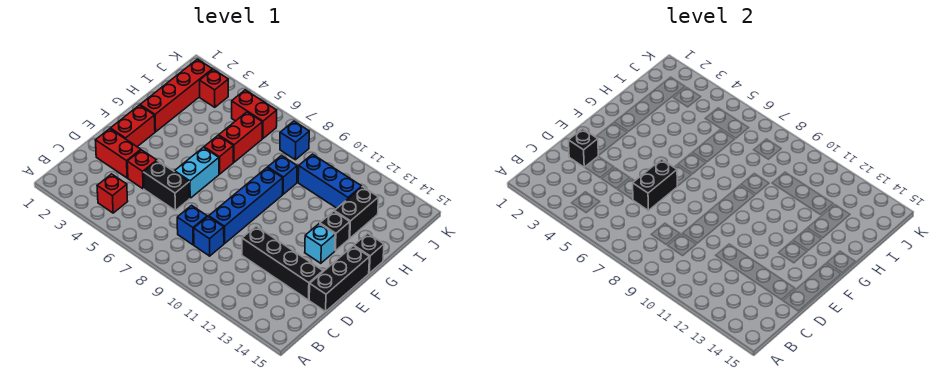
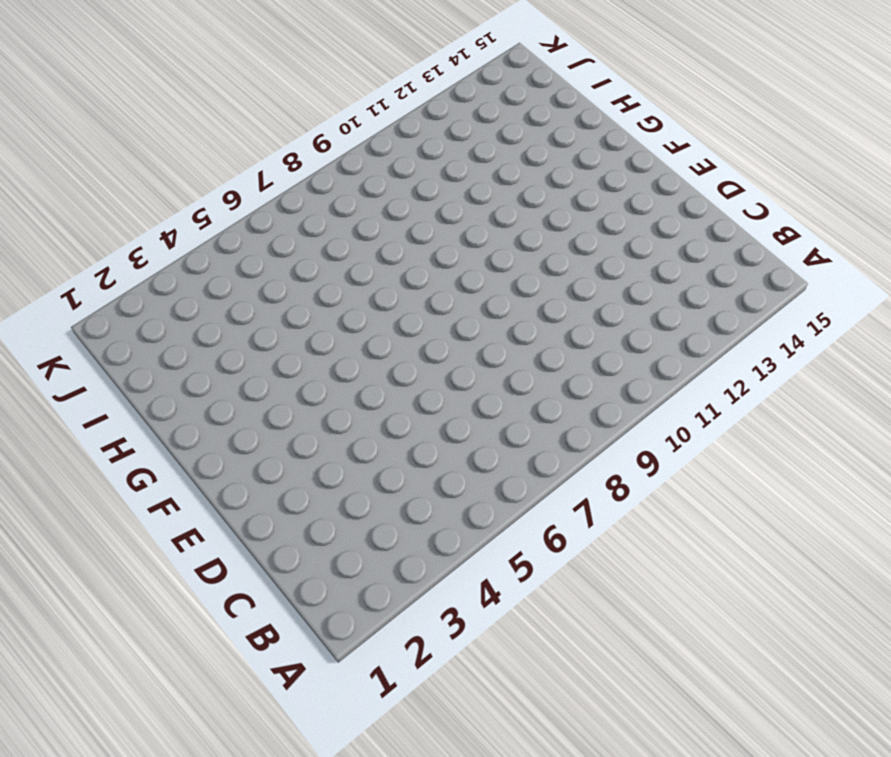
none -> red brick B4 level 1
none -> blue brick C8 level 1
none -> blue brick C9 level 1

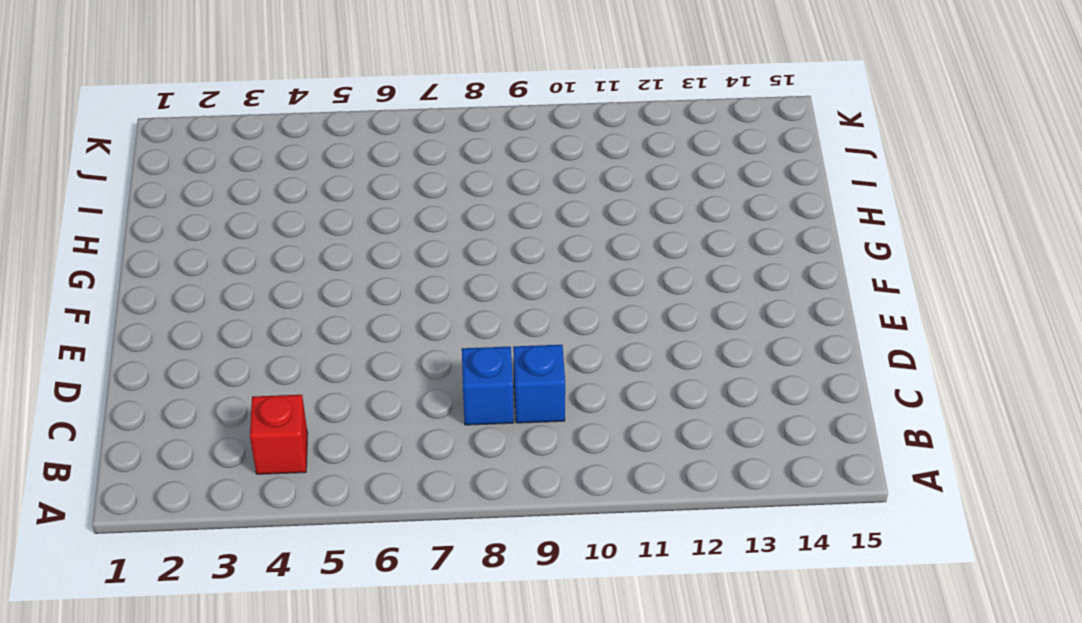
none -> red brick D2:D3 level 1
none -> red brick D4 level 1
none -> black brick D5:D6 level 1

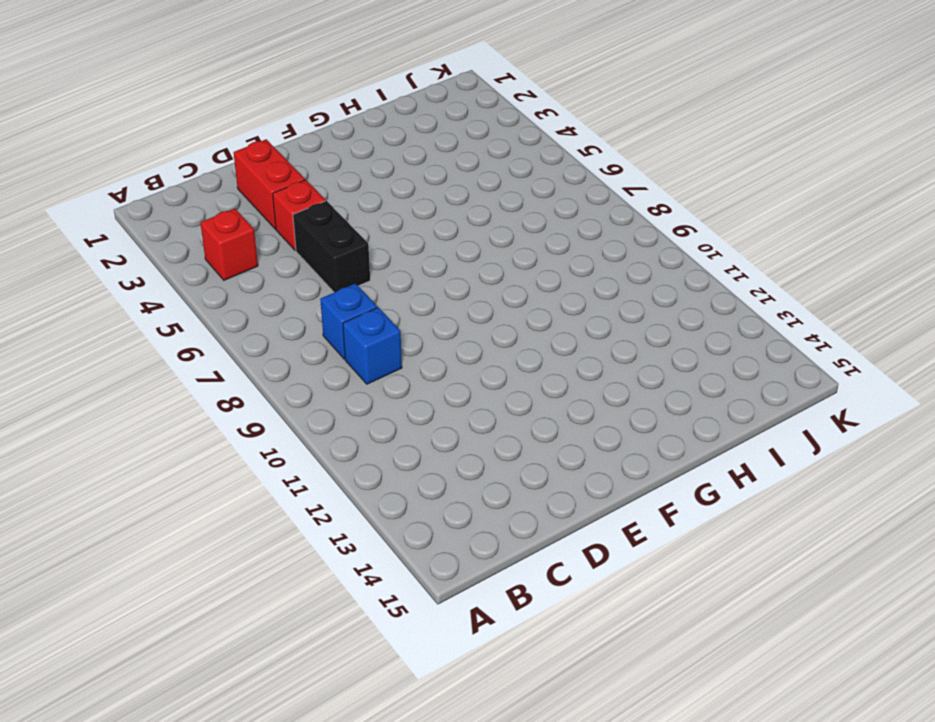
none -> blue brick D9:G9 level 1
none -> black brick D11:D14 level 1
none -> black brick D15:F15 level 1

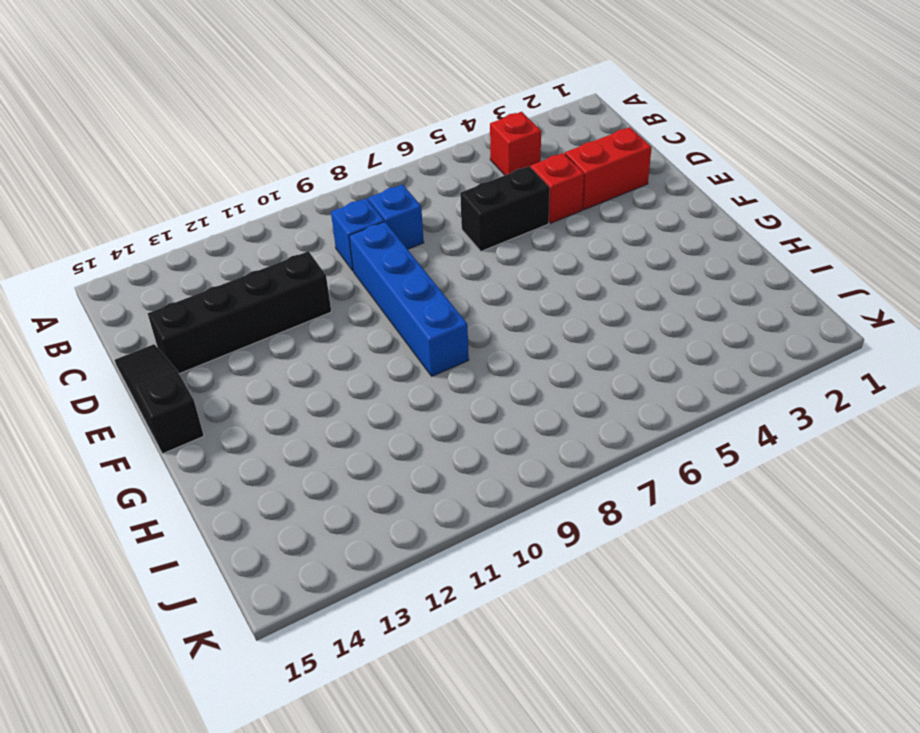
black slope D15:F15 level 1 top F -> black brick D15:F15 level 1
none -> red brick E2:F2 level 1
none -> cyan brick E6:F6 level 1
none -> cyan brick F13 level 1

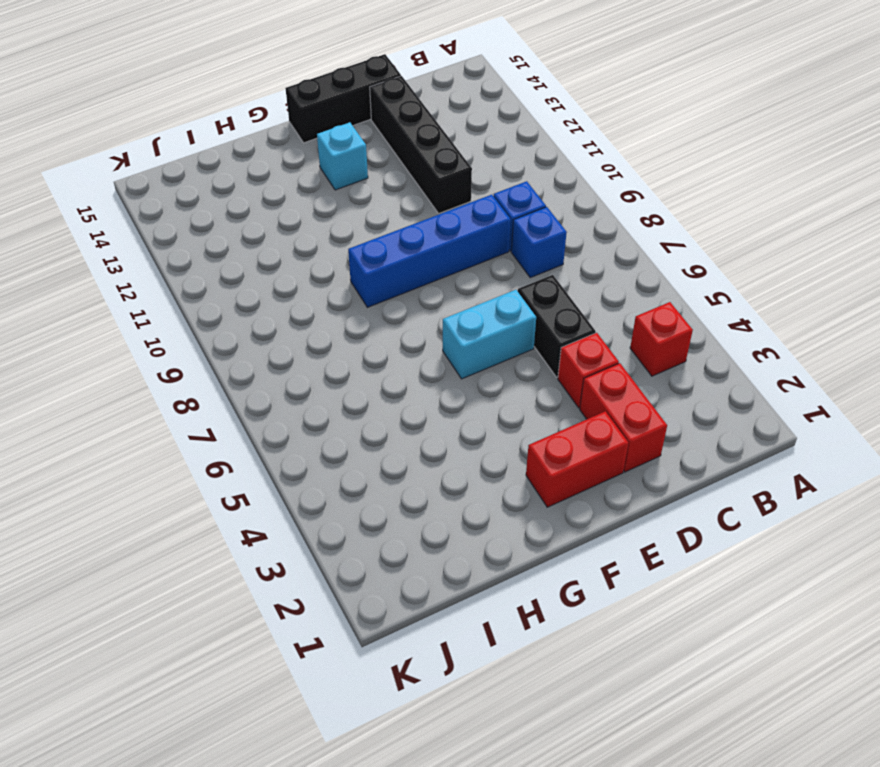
none -> red brick G2:J2 level 1
none -> red brick G6 level 1
none -> black brick G13 level 1

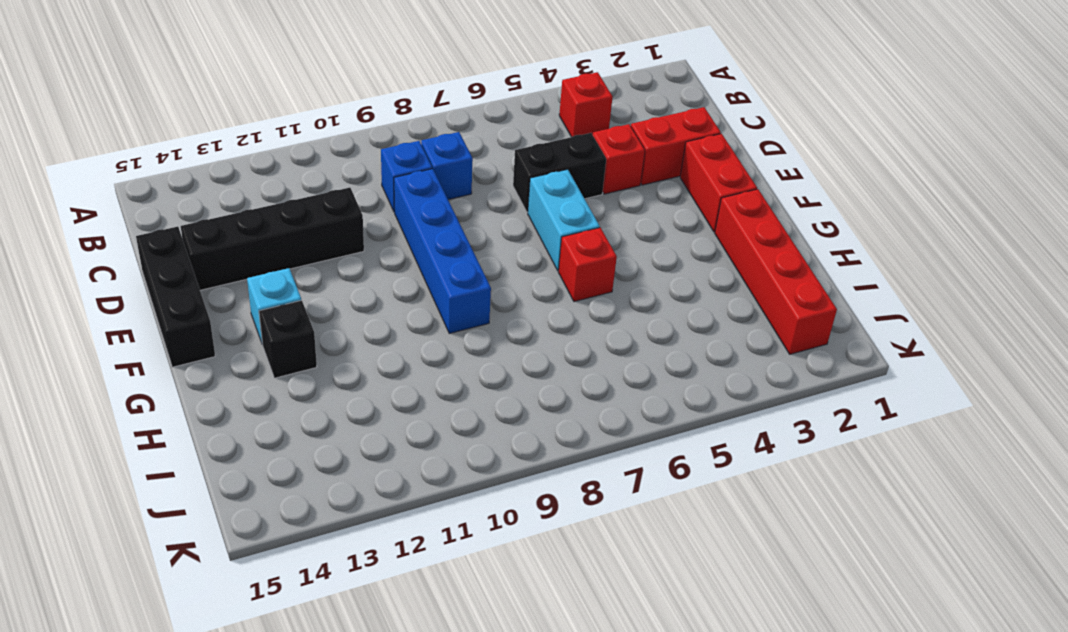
none -> black brick G15 level 1
none -> red brick H6:I6 level 1
none -> blue brick H9 level 1

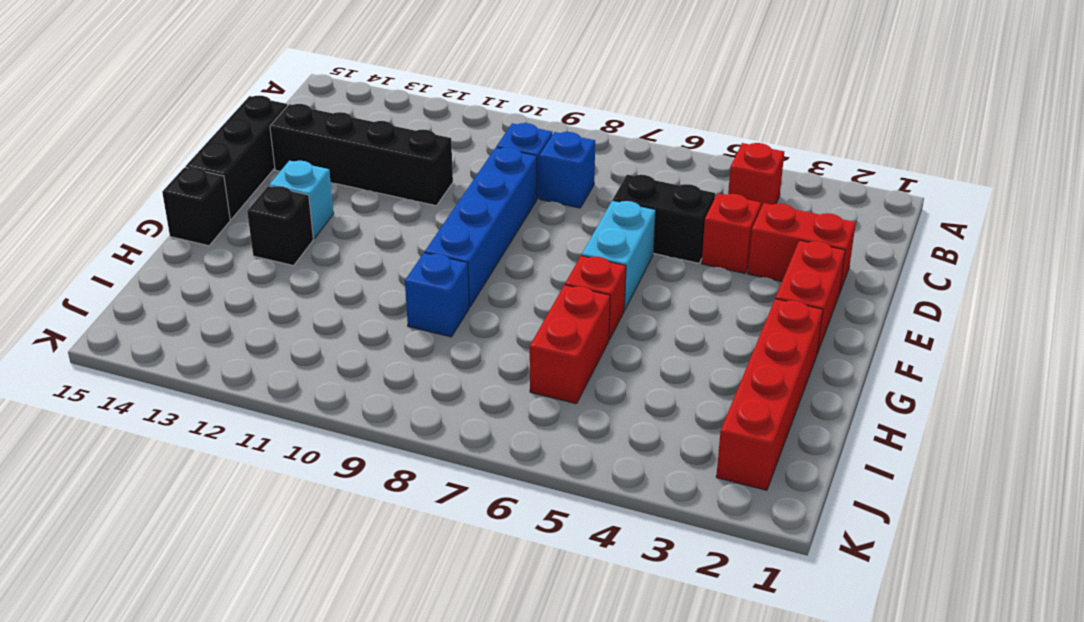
none -> black brick H13:I13 level 1
none -> blue brick I10:I12 level 1
none -> red brick J3 level 1

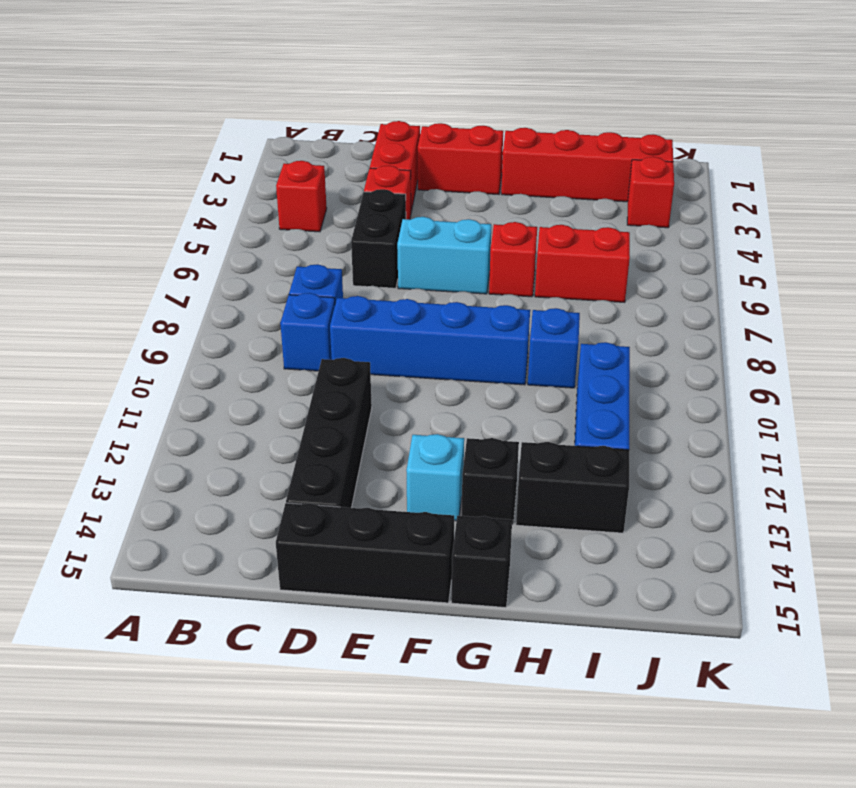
none -> red brick J5:J6 level 1
none -> blue brick J8 level 1
none -> black brick D2 level 2

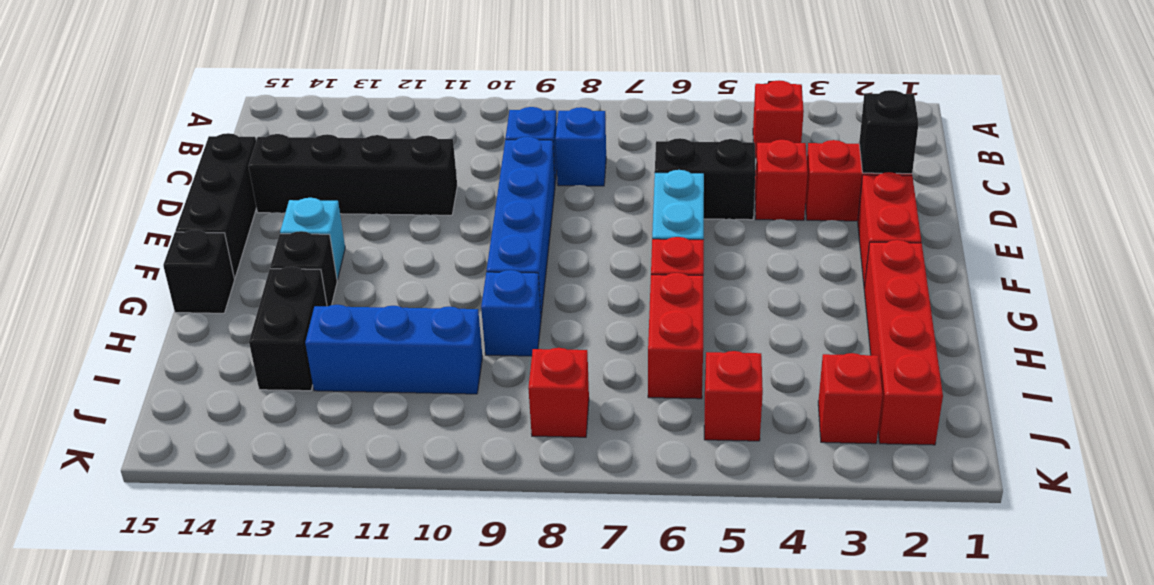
red brick J5 level 1 -> red brick J5:J6 level 1
red brick J8 level 1 -> blue brick J8 level 1
none -> black brick D6:E6 level 2

